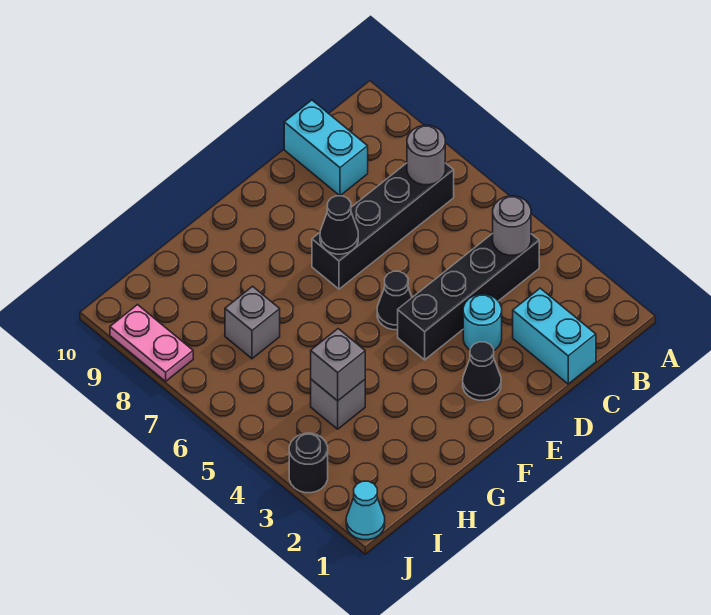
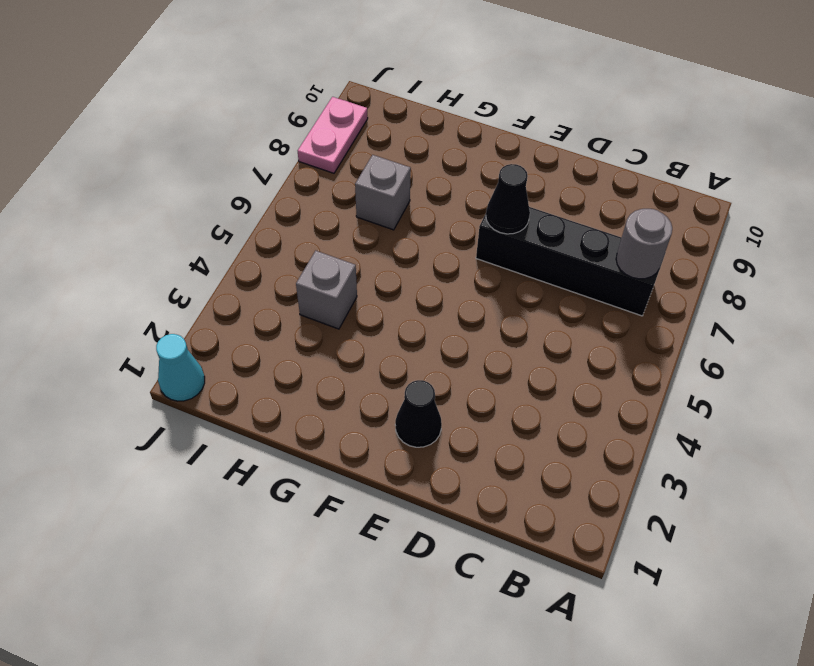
none -> black brick B4:E4 level 1
none -> cyan brick C1:C2 level 1
none -> cyan brick C9:C10 level 1

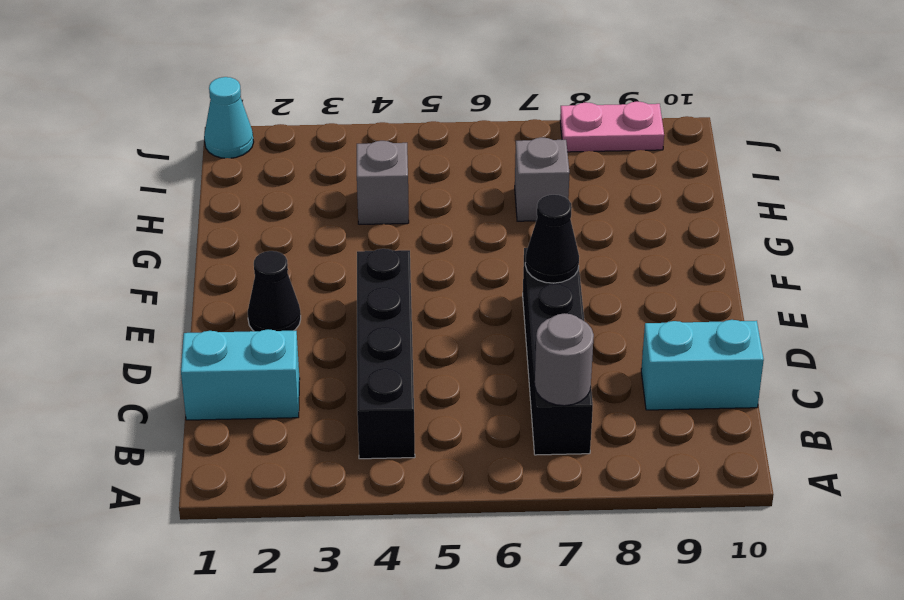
none -> cyan round brick D3 level 1
none -> black cone E5 level 1
none -> black round brick J3 level 1

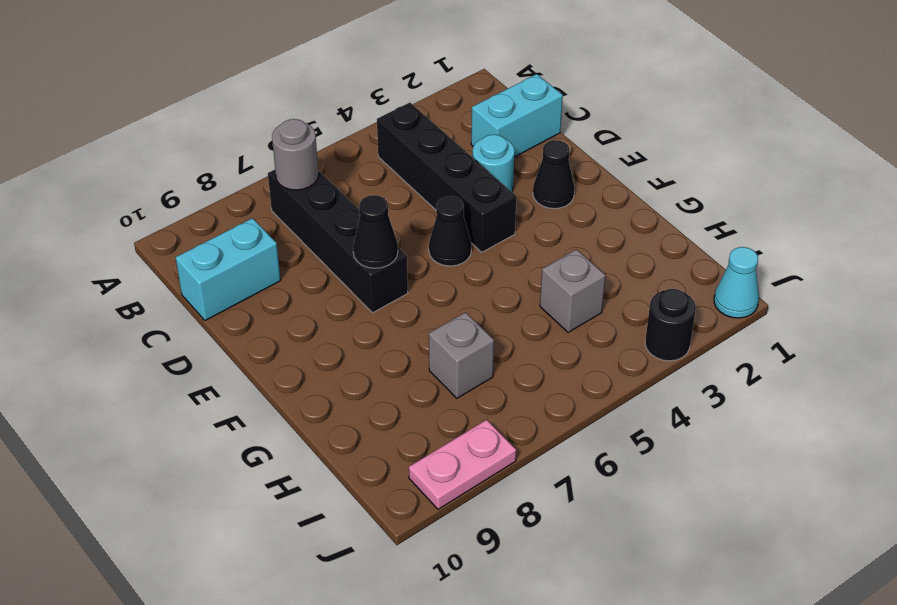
none -> grey round brick B4 level 2
none -> grey brick H4 level 2

